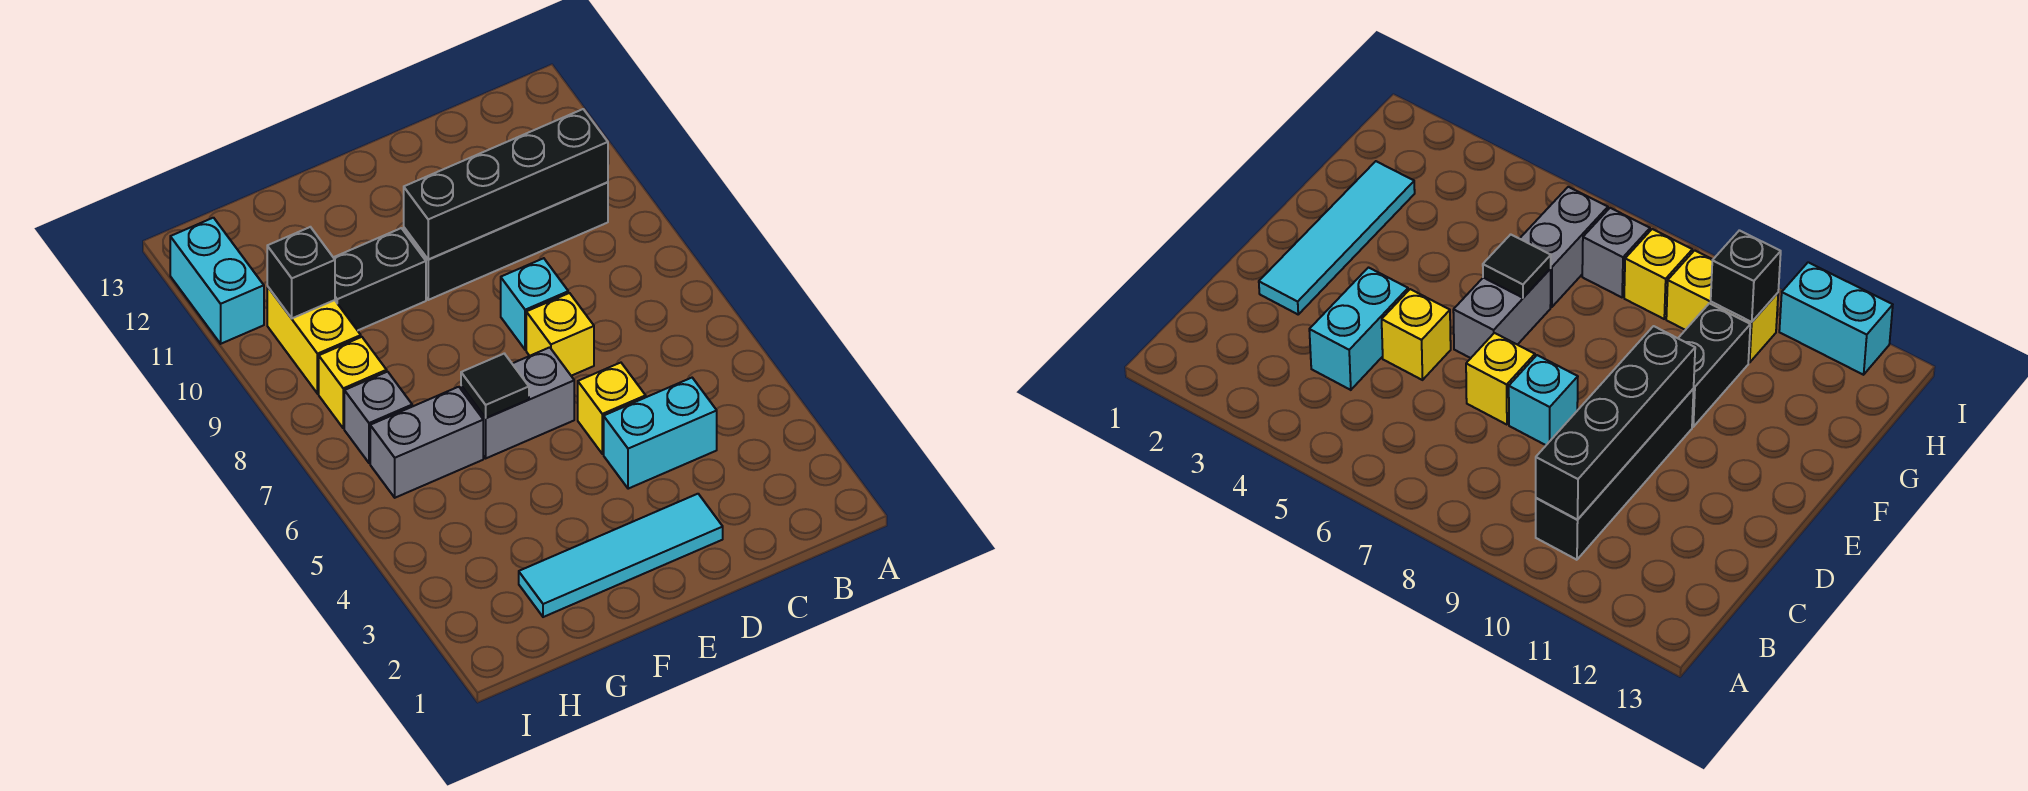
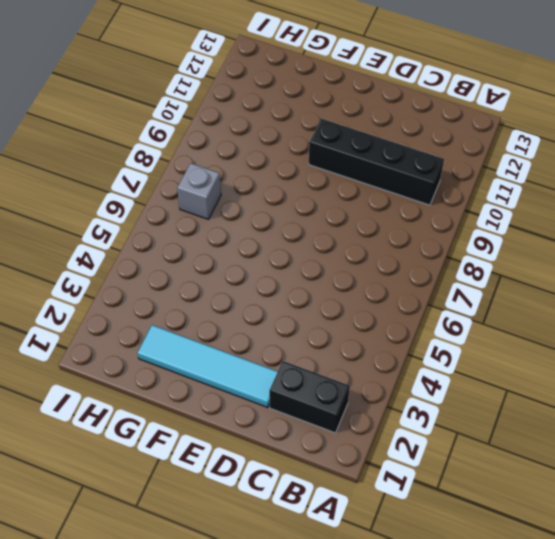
black brick B2:C2 level 1 -> black brick F10:G10 level 1
none -> cyan brick C4:D4 level 1
none -> yellow brick D5 level 1
none -> yellow brick D7 level 1

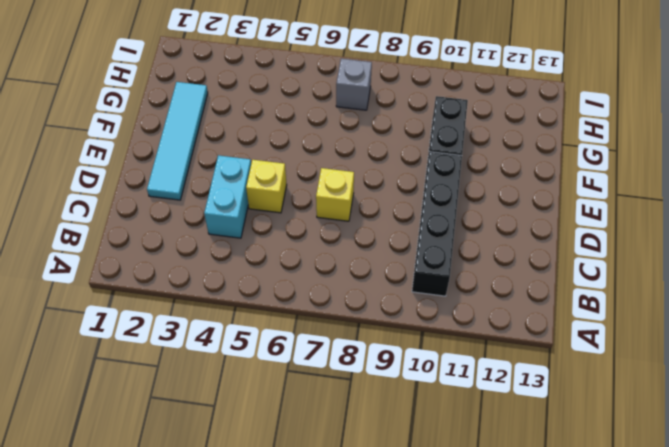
none -> cyan brick D8 level 1
none -> grey brick E6:F6 level 1
none -> grey brick G6:H6 level 1

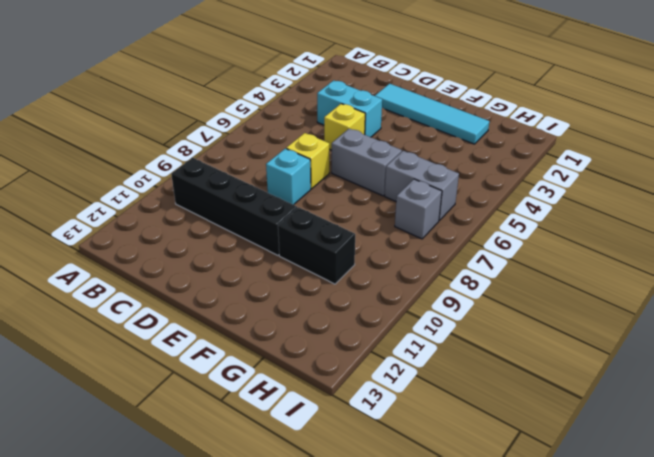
none -> yellow brick H8 level 1
none -> yellow brick H9:H10 level 1
none -> cyan brick I11:I12 level 1

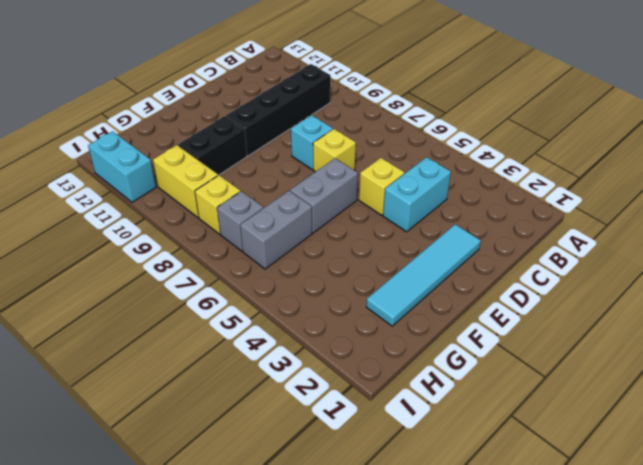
none -> black brick B10:E10 level 2
none -> black tile F6 level 2
none -> black brick H10 level 2

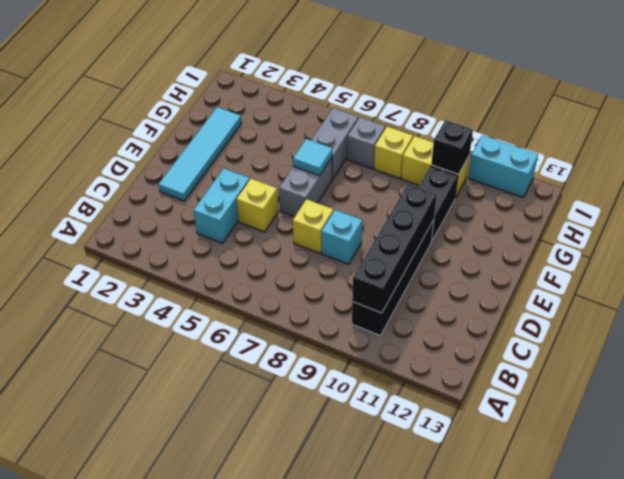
cyan tile F6 level 2 -> black tile F6 level 2

